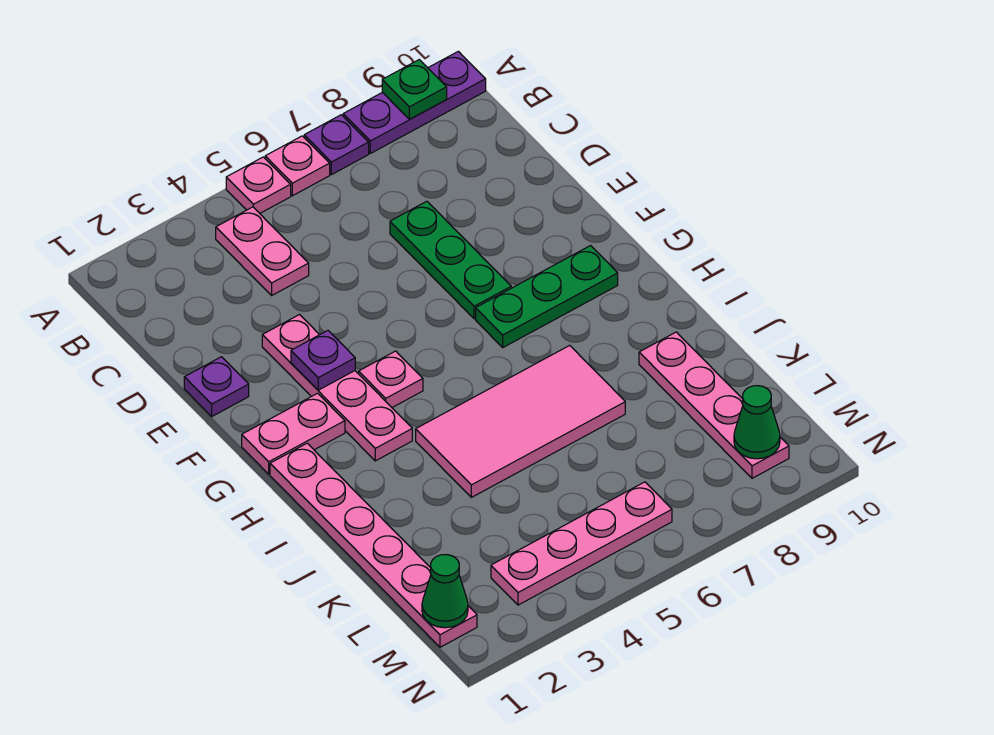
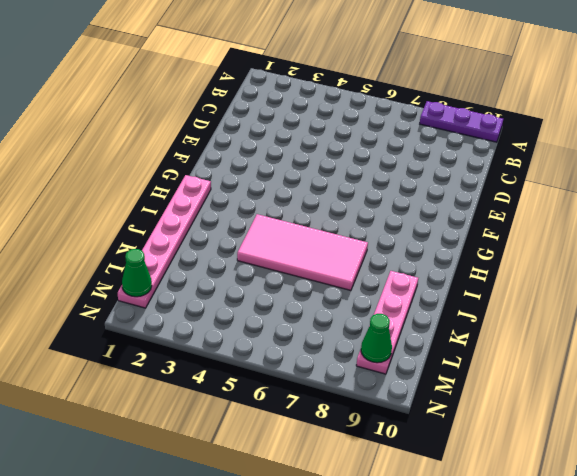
none -> pink plate A5 level 1
none -> pink plate A6 level 1
none -> purple plate A7 level 1

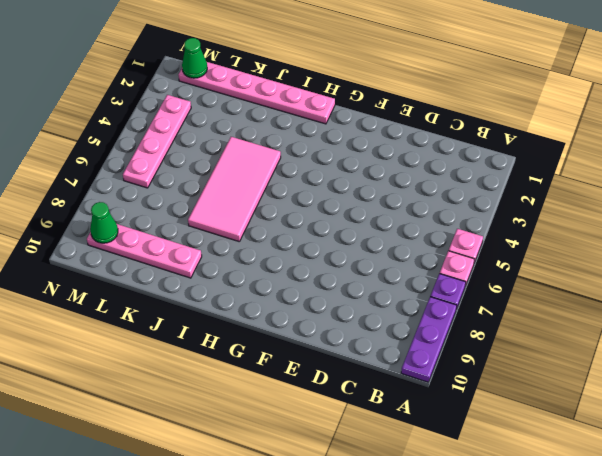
none -> pink plate B4:C4 level 1
none -> green plate D7:F7 level 1
none -> purple plate E1 level 1

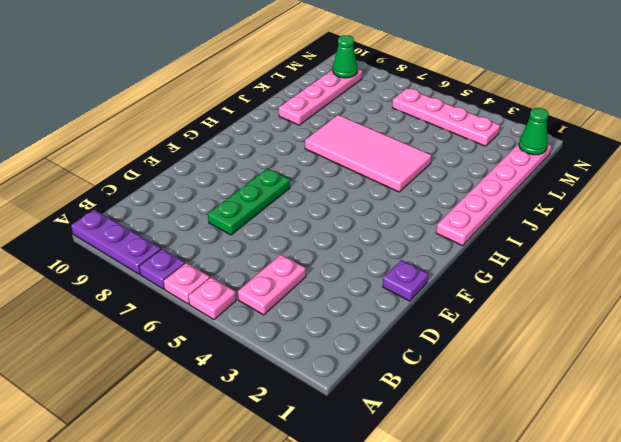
none -> pink plate E3:H3 level 1
none -> pink plate G1:G2 level 1
none -> pink plate G4 level 1

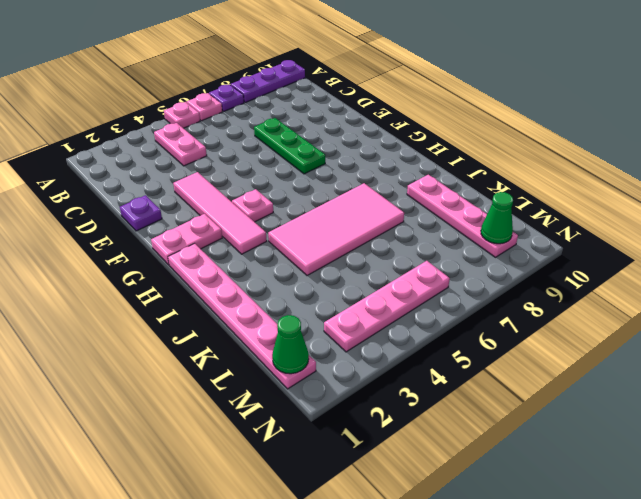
pink tile E3:H3 level 1 -> pink plate E3:H3 level 1
none -> green plate G7:G9 level 1
none -> green plate A9 level 2
none -> purple plate F3 level 2

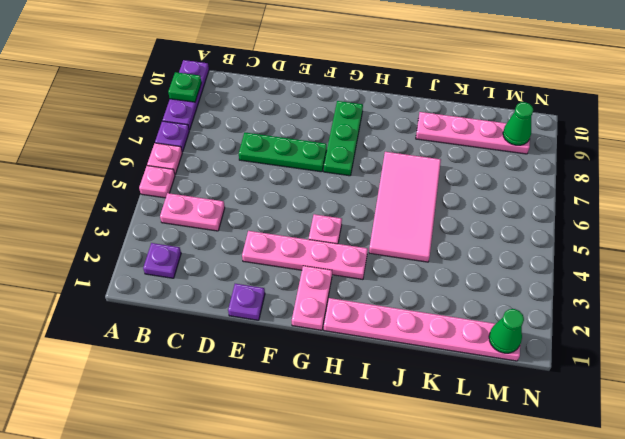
purple plate B2 level 1 -> purple plate F3 level 2
none -> pink plate M3:M6 level 1

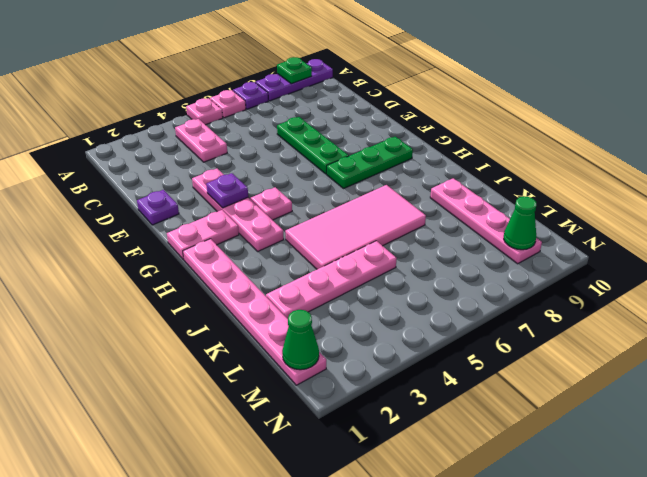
pink plate K2:K5 level 1 -> pink plate M3:M6 level 1

